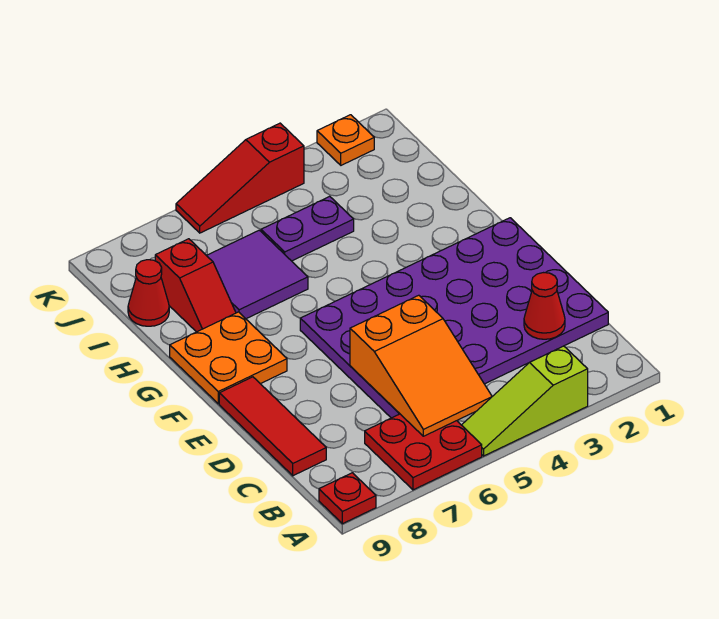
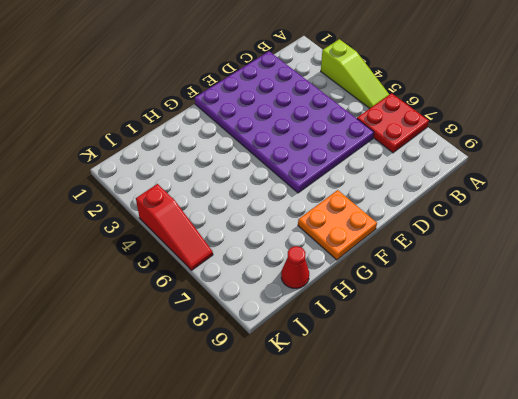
none -> red plate A9 level 1
none -> red tile C9:E9 level 1
none -> purple tile H6:I7 level 1

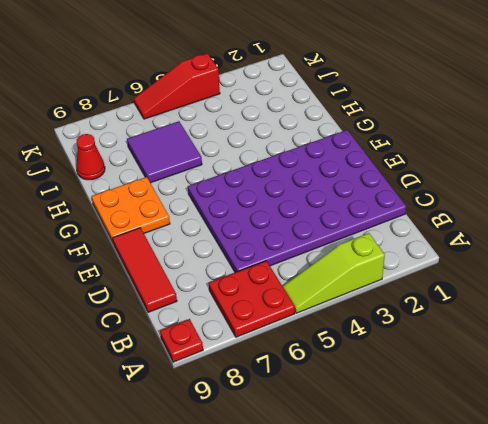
none -> red slope H8:I8 level 1 top I
none -> purple plate I4:I5 level 1
none -> orange plate K2 level 1

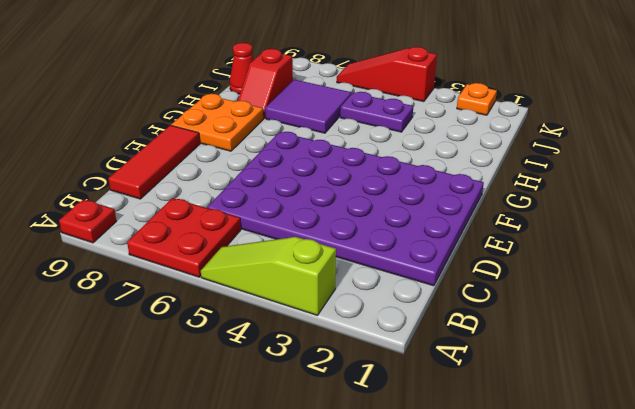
none -> orange slope B5:D6 level 2 top D
none -> red cone C2 level 2

